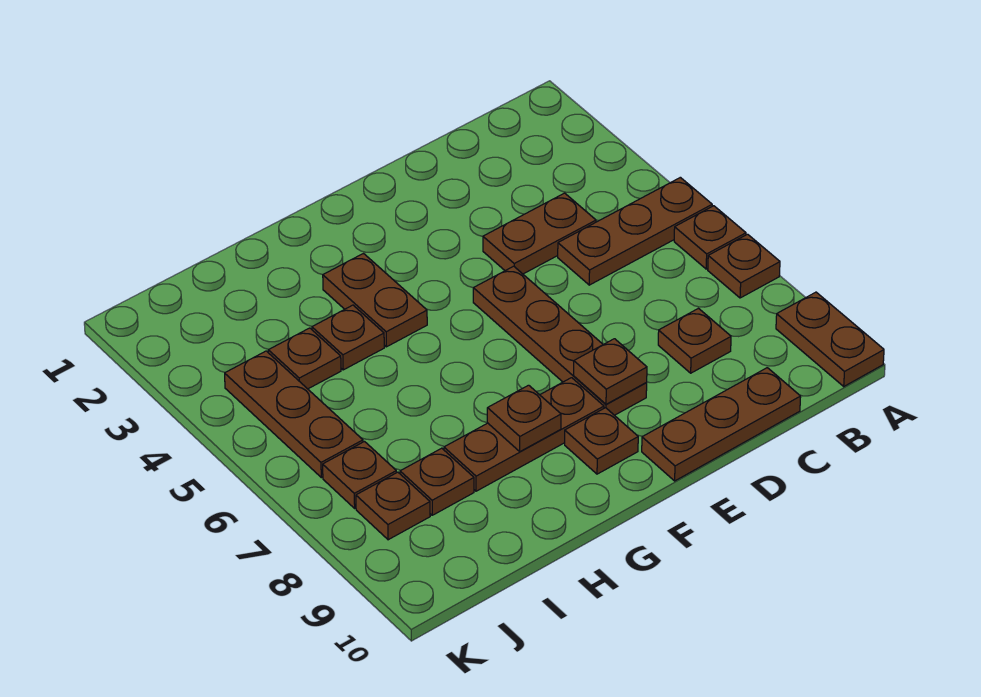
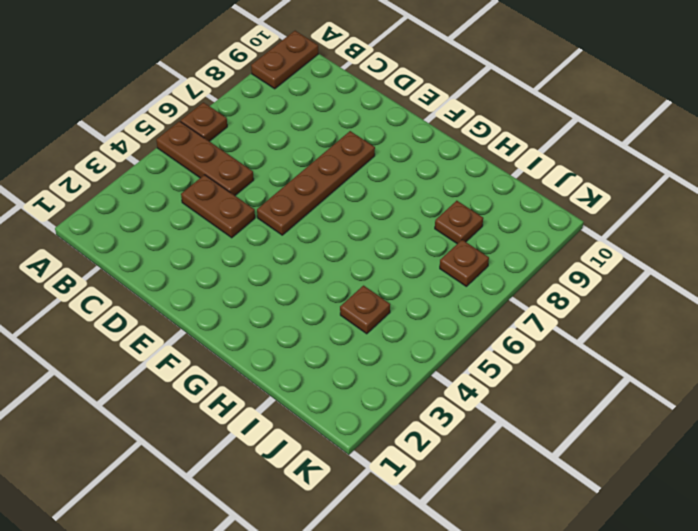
none -> brown plate A7 level 1
none -> brown plate C8 level 1
none -> brown plate C10:E10 level 1

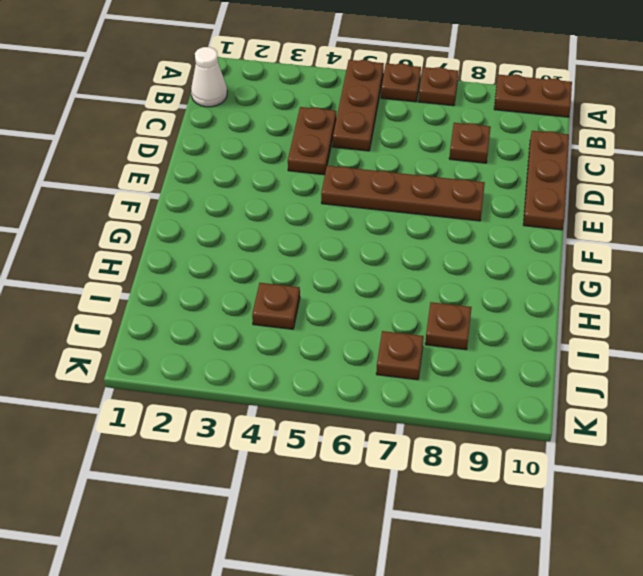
white cone B1 level 1 -> none
none -> brown plate F8:H8 level 1
none -> brown plate F9 level 1
none -> brown plate G3:G4 level 1

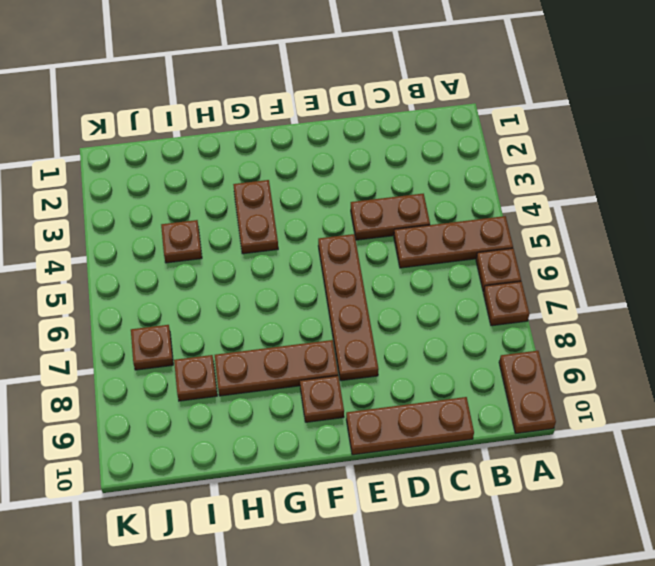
none -> brown plate C8 level 1
none -> brown plate H4 level 1
none -> brown plate J4:J6 level 1

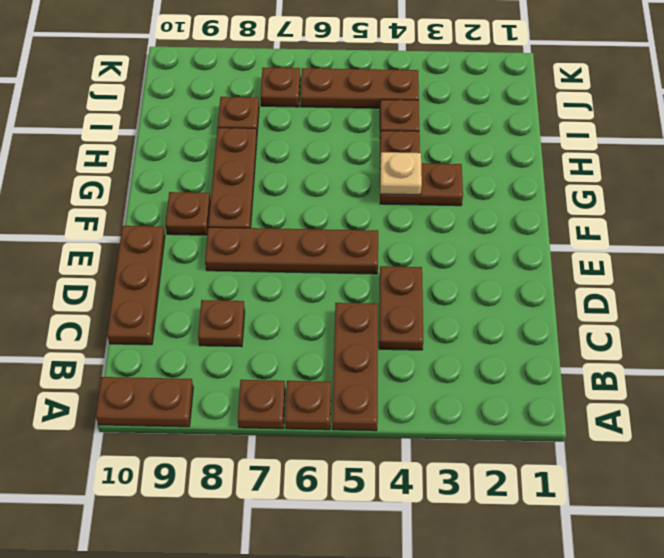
tan plate G4 level 2 -> none
none -> brown plate J8 level 1
none -> brown plate E8 level 2
none -> brown plate G8 level 2

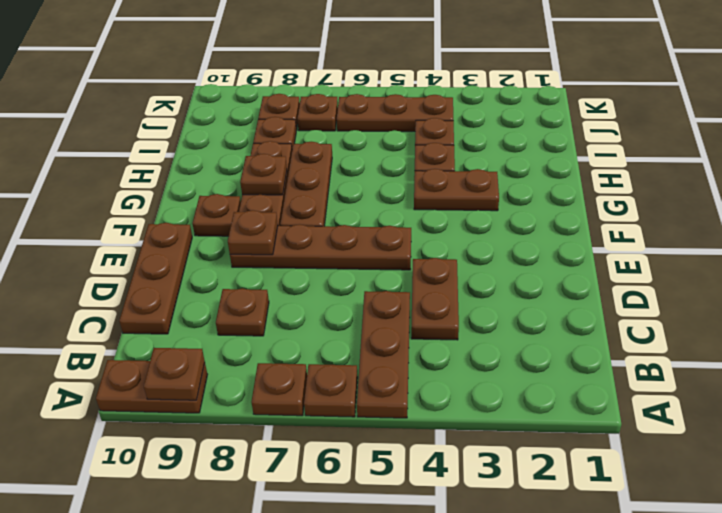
brown plate A9 level 2 -> none
brown plate F7:H7 level 1 -> none

